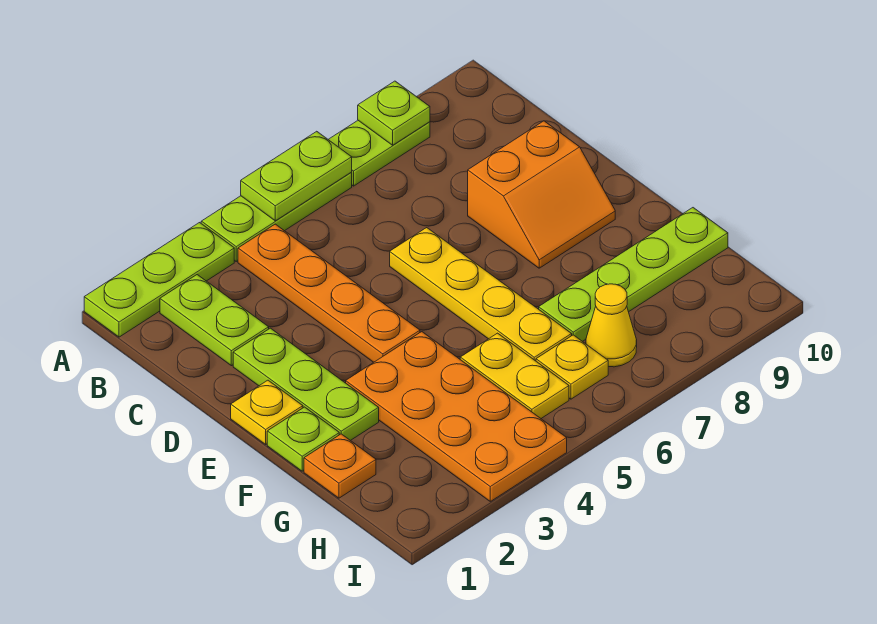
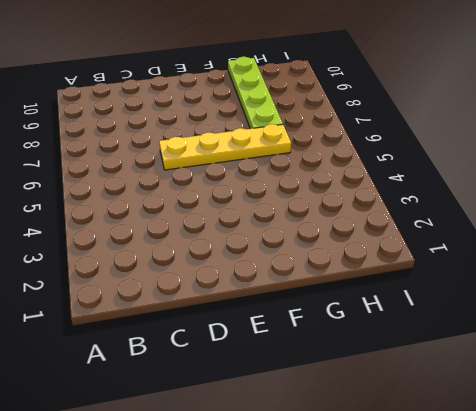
none -> lime plate A1:A3 level 1
none -> lime plate A4:A6 level 1
none -> lime plate A7:A8 level 1

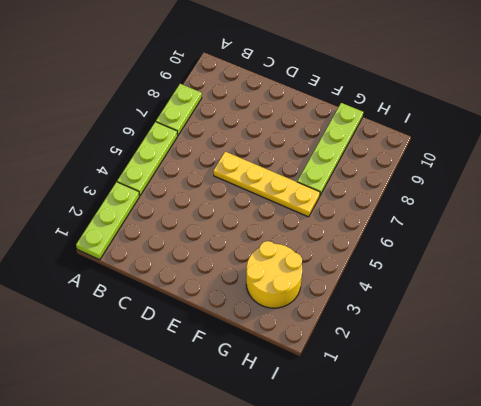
yellow round brick G2:H3 level 1 -> orange plate F3:I4 level 1
none -> lime plate B2:C2 level 1
none -> orange plate B4:E4 level 1
none -> lime plate D2:F2 level 1

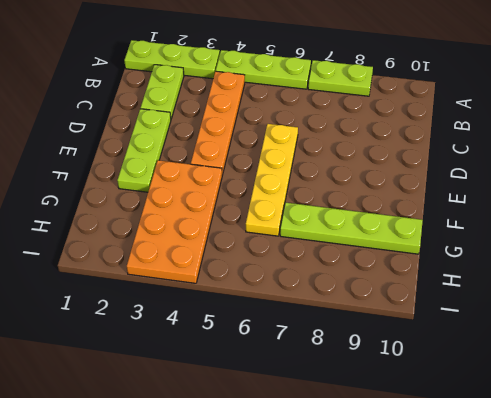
none -> orange slope D8:E9 level 1 top D
none -> yellow plate E1 level 1
none -> lime plate F1 level 1

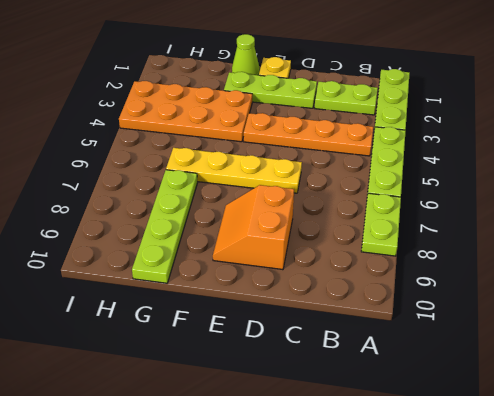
lime cone F1 level 1 -> lime plate F1 level 1
none -> orange plate G1 level 1
none -> yellow plate G5:H5 level 1
none -> yellow plate H6 level 1

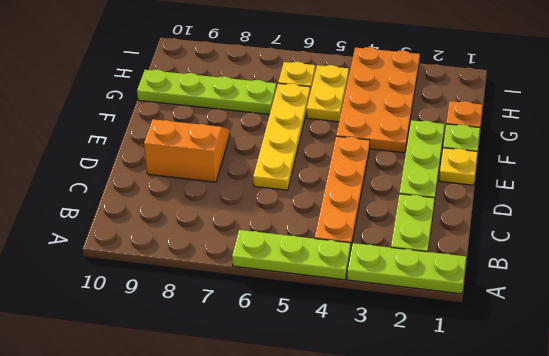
none -> lime plate A7:A8 level 1
none -> yellow cone H7 level 1
none -> lime plate A5:A6 level 2

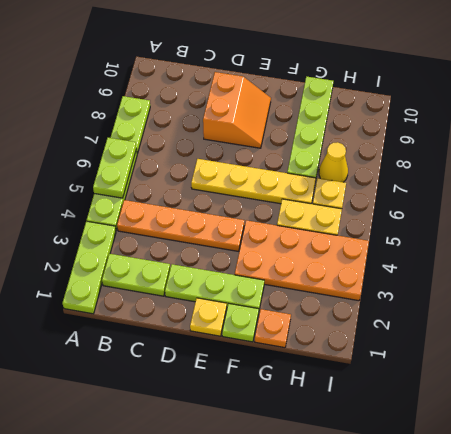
none -> lime plate A8 level 2

